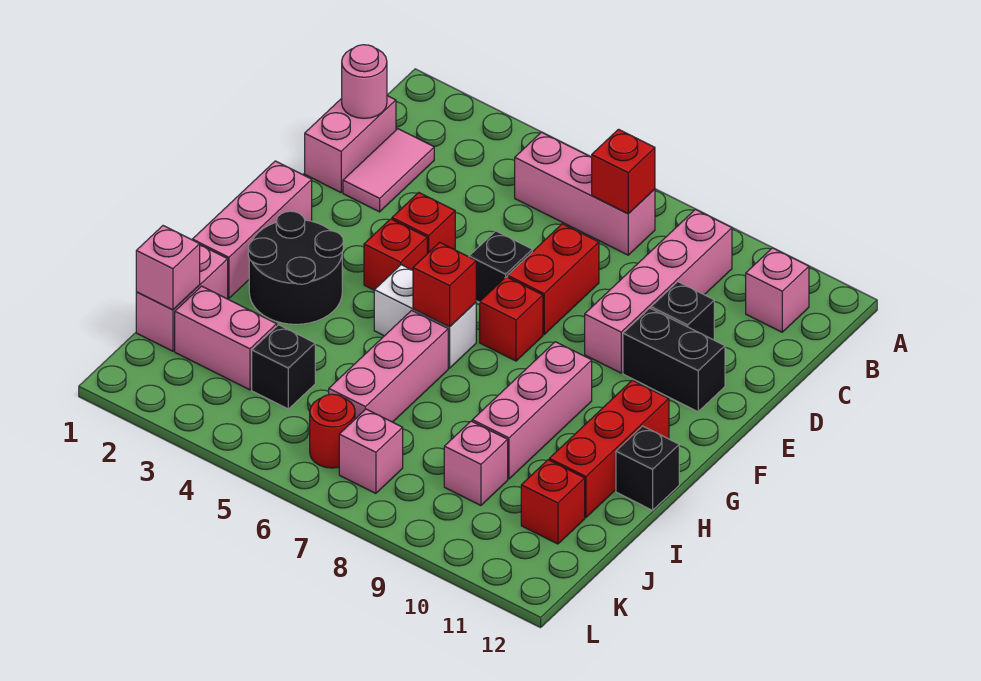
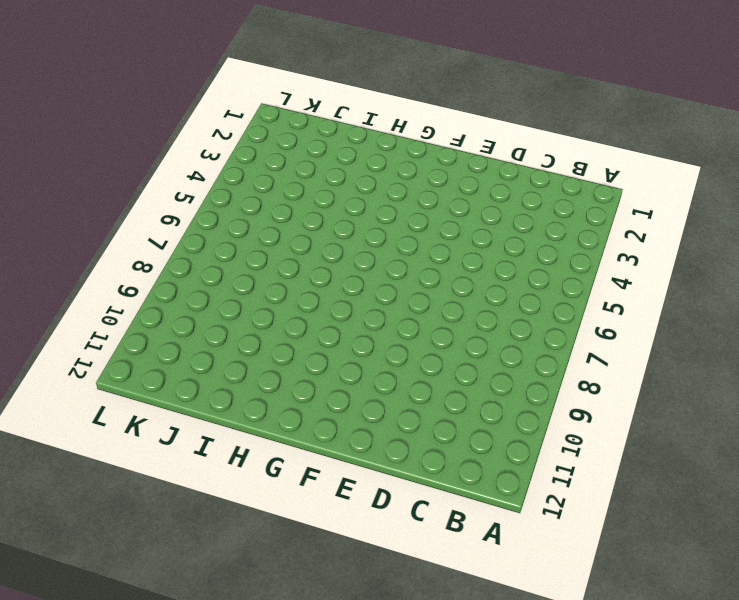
none -> pink brick B5:B7 level 1
none -> pink brick B9:E9 level 1
none -> pink brick B11 level 1
none -> pink brick C1:D1 level 1

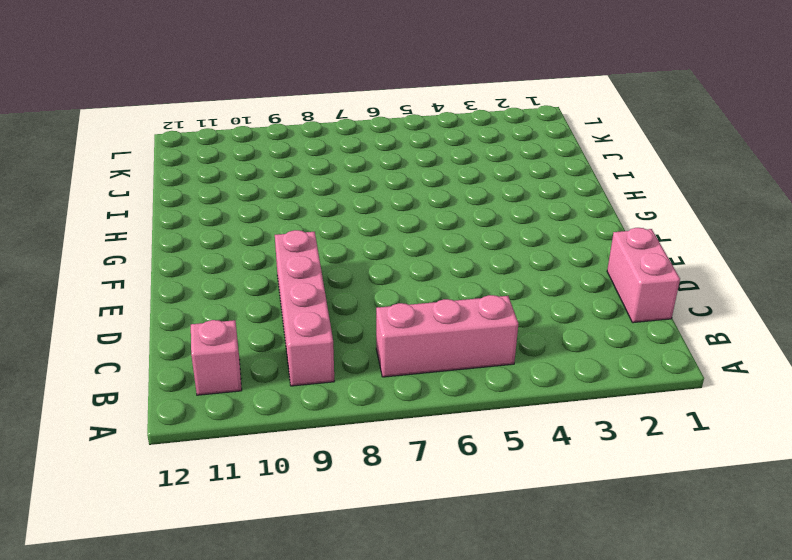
none -> pink tile C2:D2 level 1
none -> red brick D7:E7 level 1
none -> black brick D10 level 1
none -> red brick E4 level 1

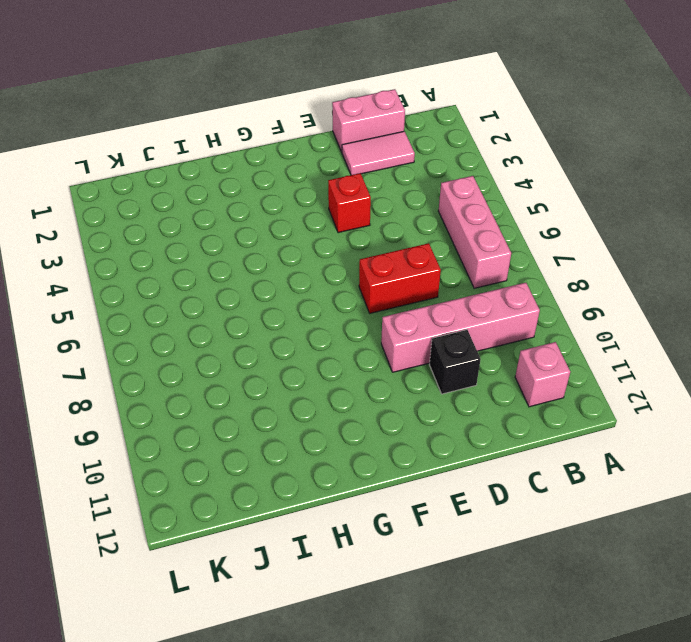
none -> black brick E6 level 1
none -> black brick E10:E11 level 1
none -> pink brick F1:H1 level 1
none -> red brick F4 level 1

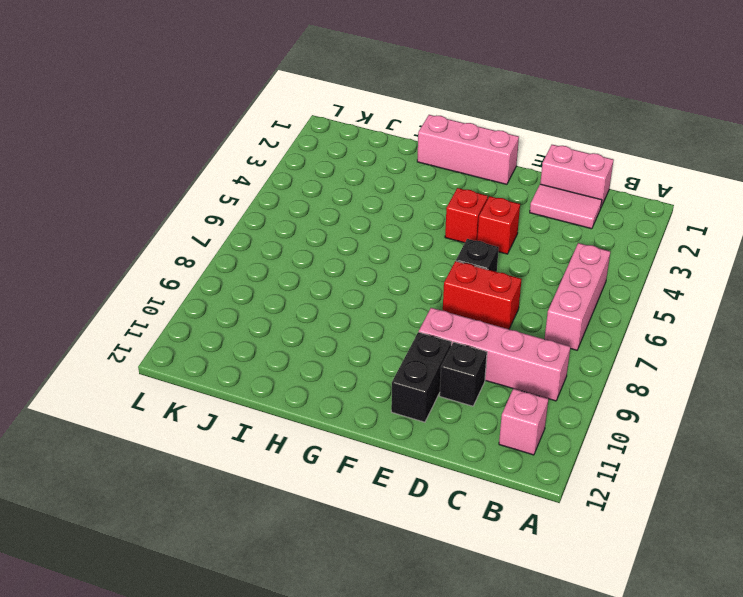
none -> red brick F7 level 1
none -> black round brick G2:H3 level 1
none -> white brick G5:G6 level 1
none -> pink brick G9:I9 level 1

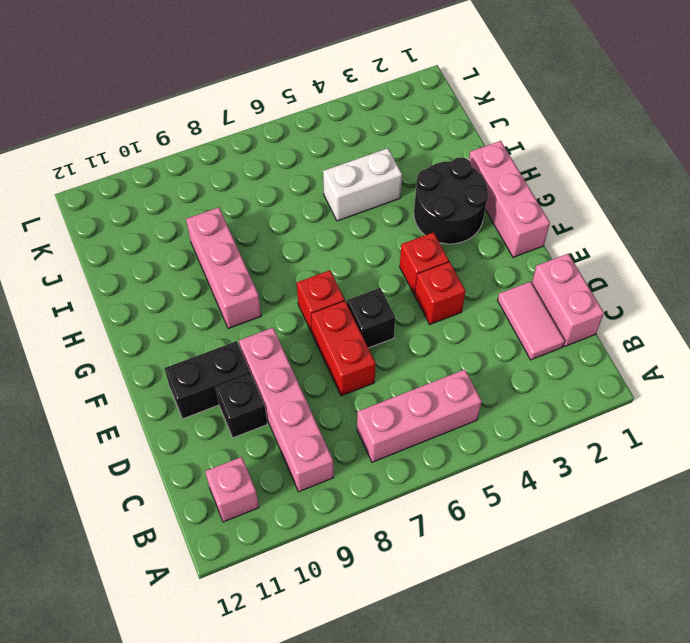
white brick I4:I5 level 1 -> white brick G5:G6 level 1
none -> red brick G11:I11 level 1
none -> pink brick H6:J6 level 1
none -> black brick H12 level 1
none -> pink brick I1:J1 level 1

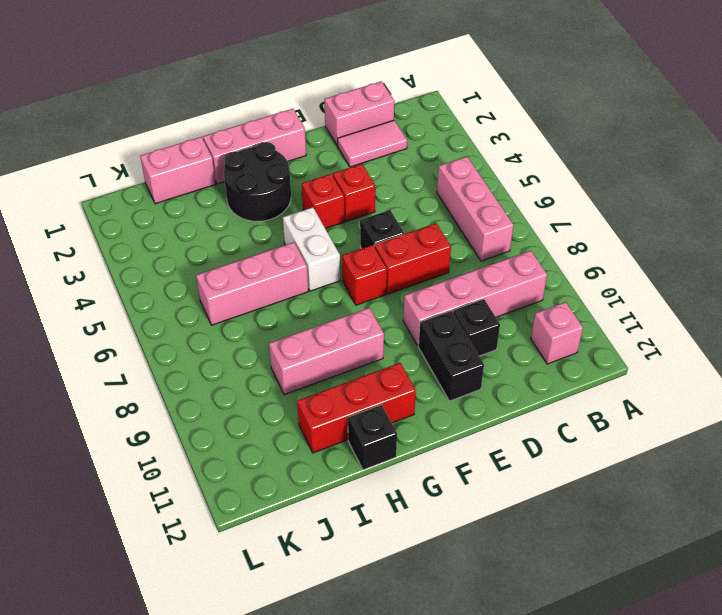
none -> pink brick J2:J3 level 1
none -> black brick J4 level 1
none -> pink brick J9 level 1
none -> red brick J11 level 1

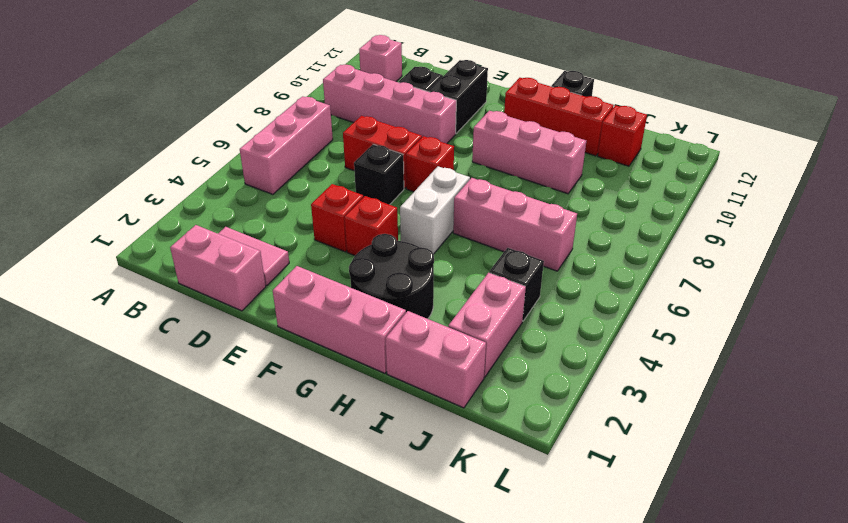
none -> pink brick J9 level 1
none -> red round brick K6 level 1
none -> pink brick K7 level 1
none -> red brick B7 level 2

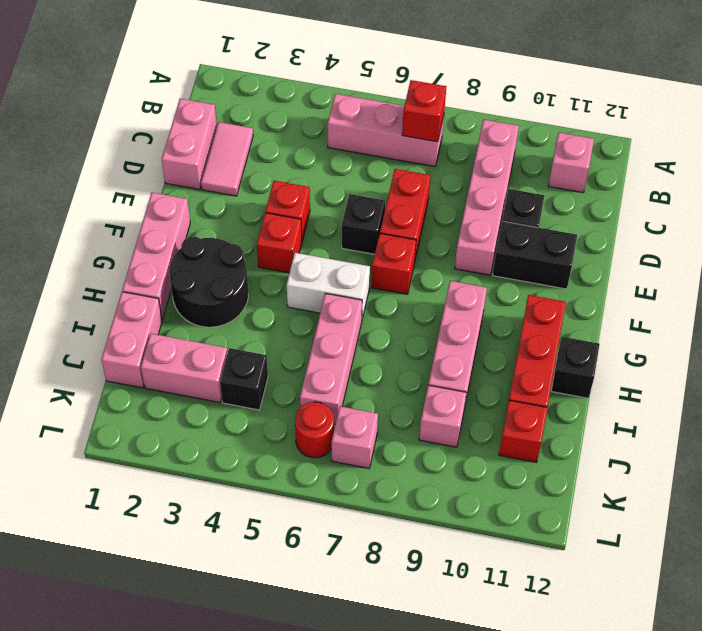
none -> pink round brick C1 level 2
none -> red brick G6 level 2
none -> pink brick J1 level 2

